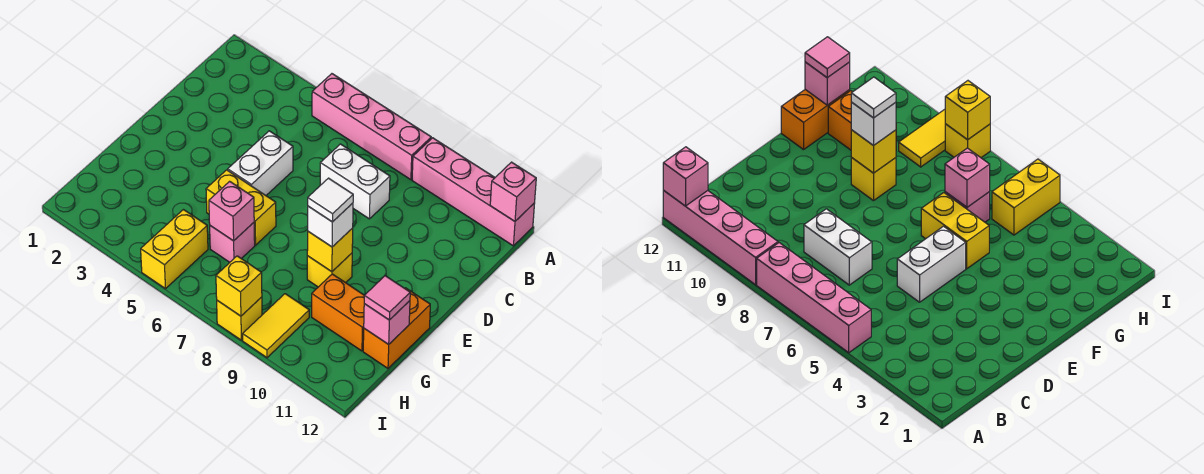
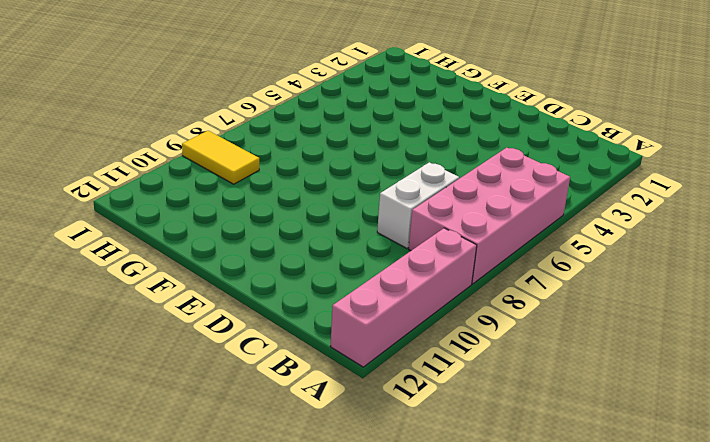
pink brick A5:B8 level 1 -> pink brick A5:A8 level 1
none -> white brick D5:E5 level 1
none -> yellow brick F5:F6 level 1
none -> yellow brick F9 level 1

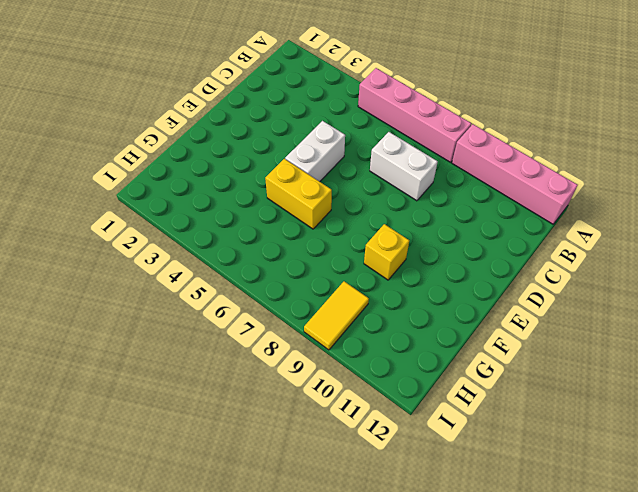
none -> orange brick F12:G12 level 1
none -> pink brick G6 level 1
none -> orange brick G10:G11 level 1

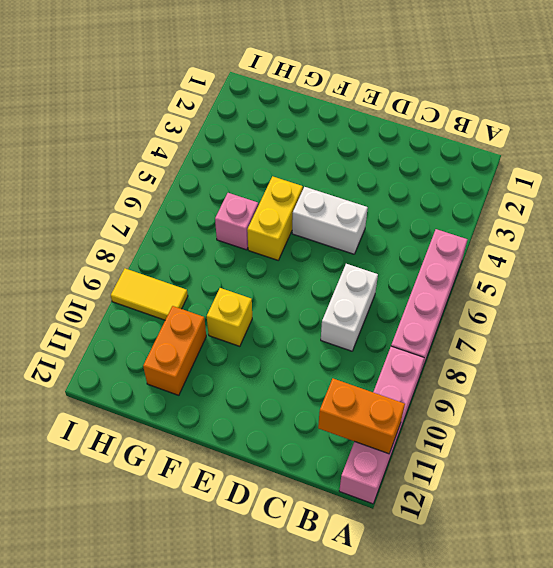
orange brick A11:B11 level 2 -> orange brick F12:G12 level 1
none -> yellow brick H5:I5 level 1
none -> yellow brick I8 level 1
none -> pink brick A12 level 2

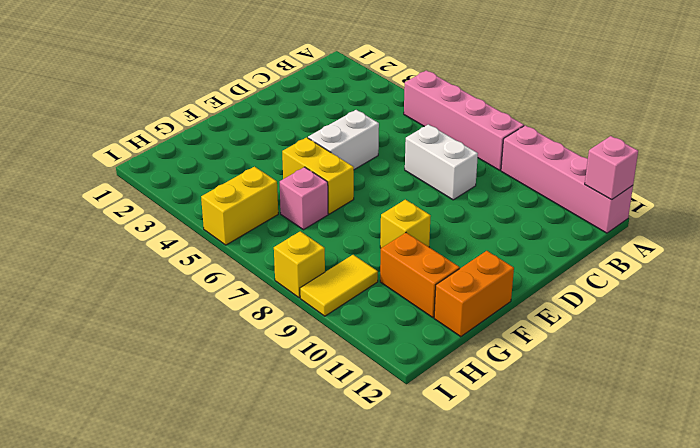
none -> yellow brick F9 level 2
none -> pink brick G6 level 2
none -> pink brick G12 level 2

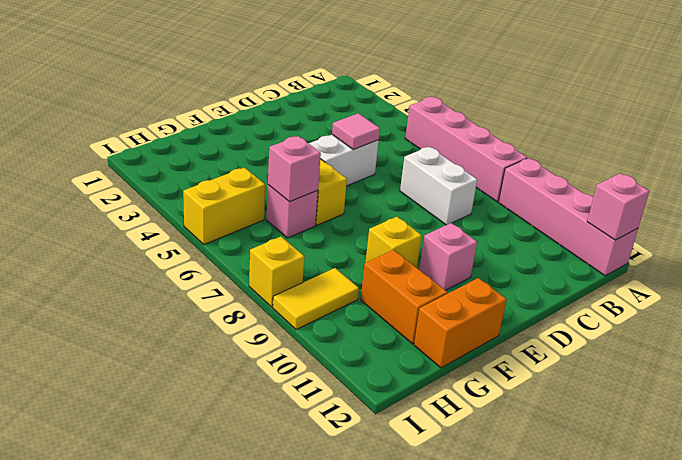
pink tile D5 level 2 -> pink tile G12 level 3
pink brick E10 level 1 -> pink brick G12 level 2
none -> yellow brick F9 level 2
none -> yellow brick I8 level 2
none -> white brick F9 level 3

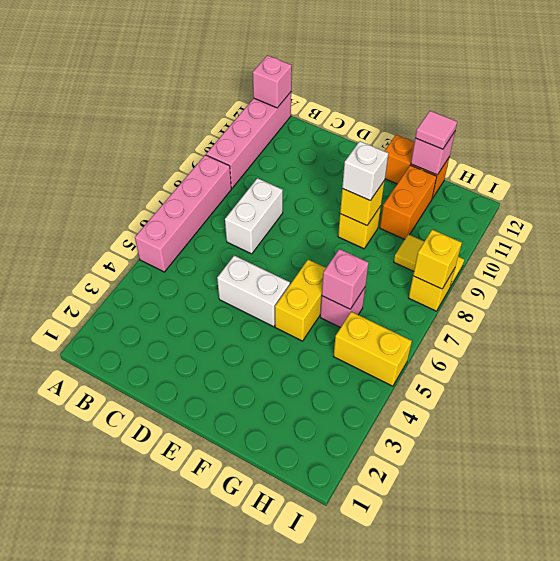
none -> white tile F9 level 4

